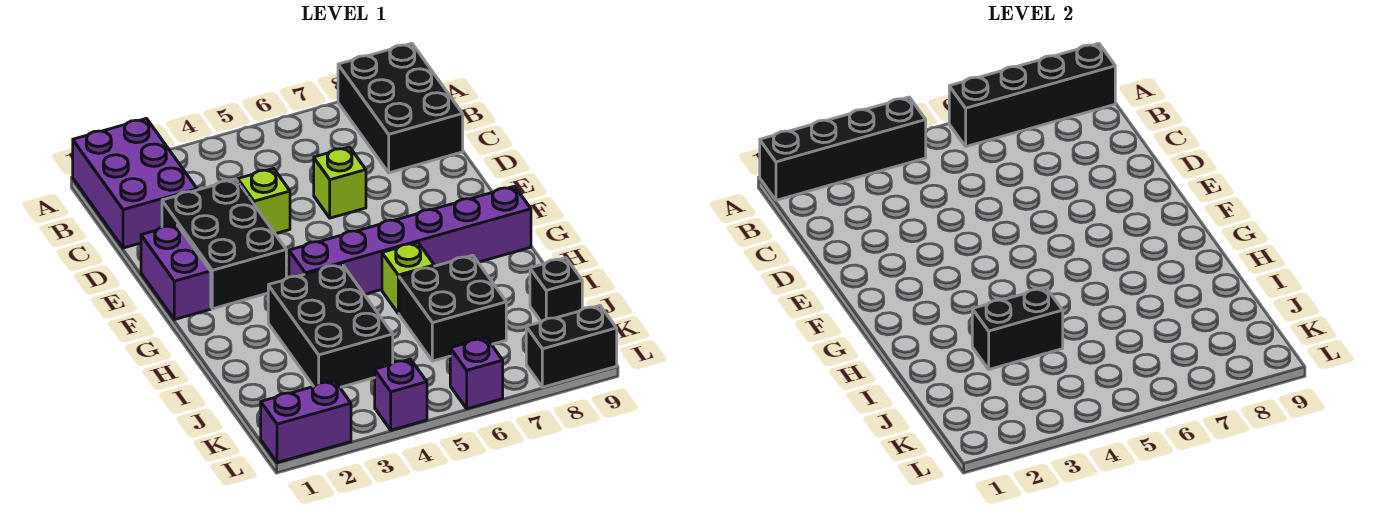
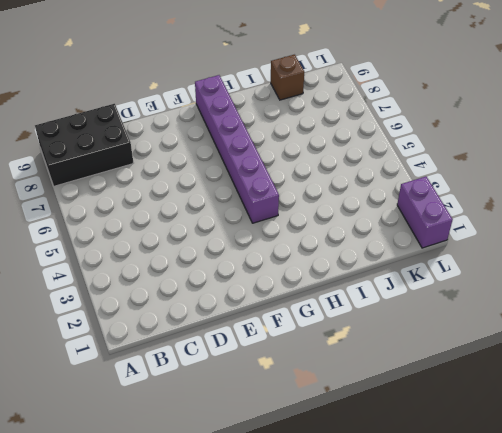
brown brick J9 level 1 -> black brick J9 level 1
none -> purple brick A1:C2 level 1
none -> black brick D2:F3 level 1
none -> lime brick D4 level 1

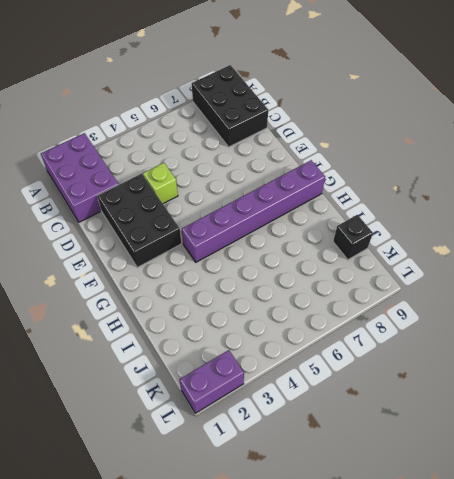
none -> lime brick D6 level 1
none -> purple brick E1:F1 level 1
none -> black brick H3:J4 level 1

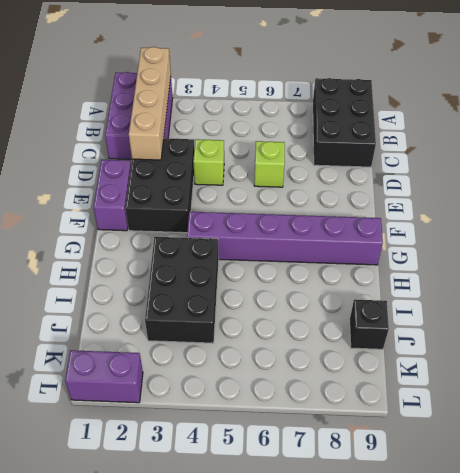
tan brick A2:D2 level 2 -> black brick A1:A4 level 2
none -> lime brick H6 level 1
none -> black brick I6:J7 level 1
none -> purple brick L4 level 1

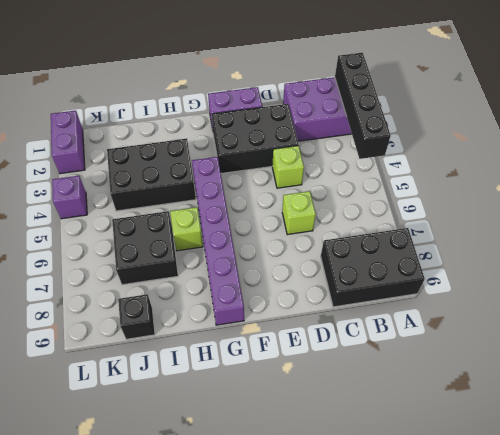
none -> purple brick L6 level 1
none -> black brick L8:L9 level 1
none -> black brick A6:A9 level 2

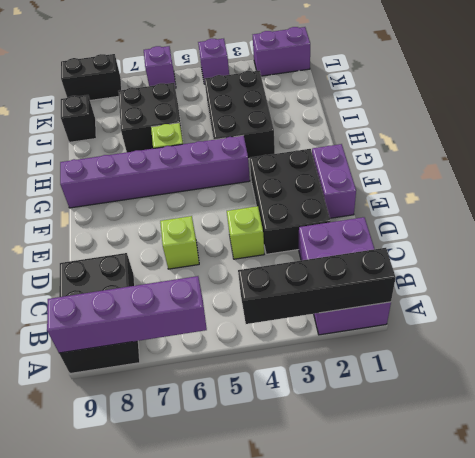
purple brick A6:A9 level 2 -> black brick A6:A9 level 2
none -> black brick I3:I4 level 2

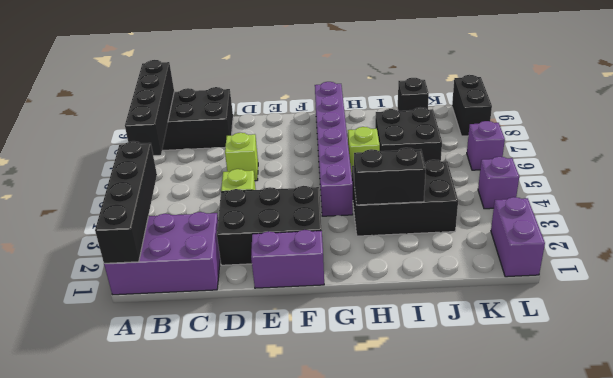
black brick H3:I3 level 2 -> black brick I3:I4 level 2

